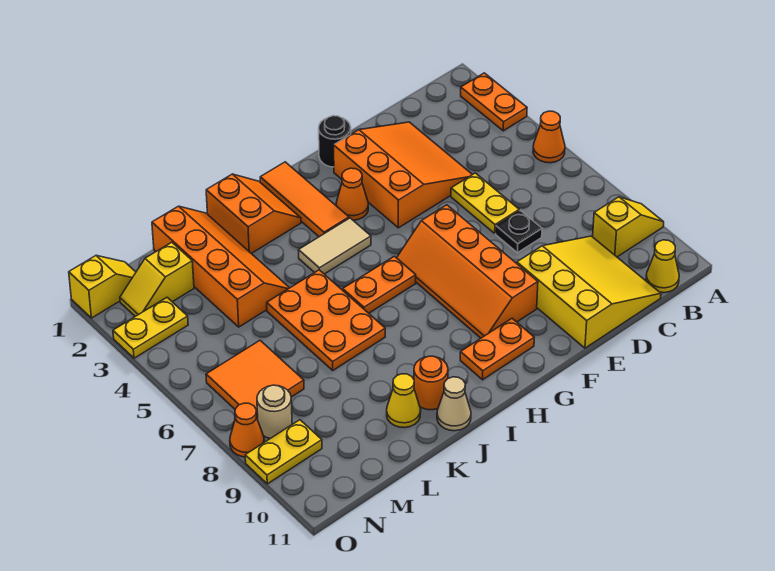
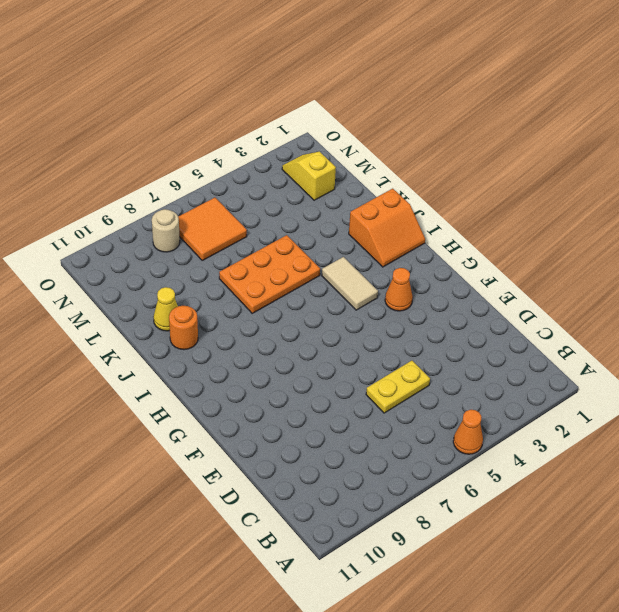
none -> orange plate A2:A3 level 1
none -> yellow slope A9:B9 level 1 top B
none -> yellow cone B11 level 1

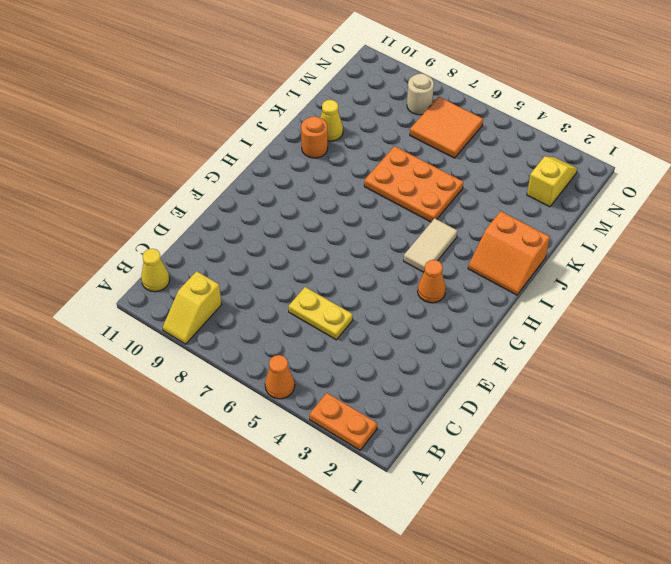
none -> yellow slope C9:E11 level 1 top E
none -> orange slope D2:F4 level 1 top F
none -> black plate D7 level 1

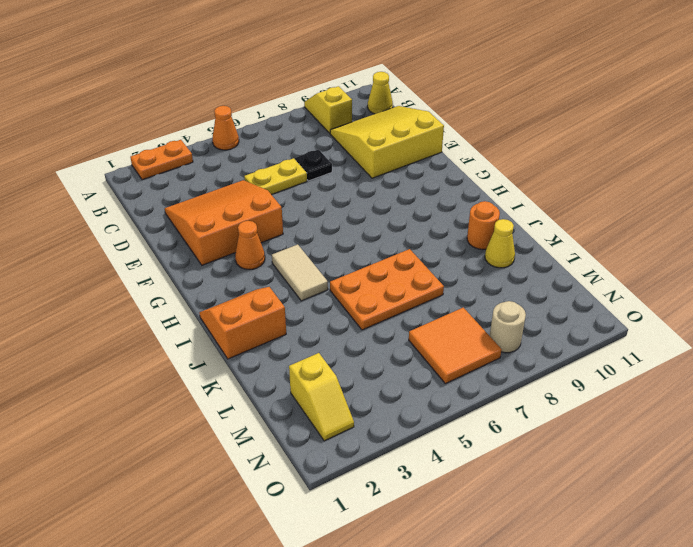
none -> black round brick F1 level 1
none -> orange slope F6:G9 level 1 top F
none -> orange plate G10:H10 level 1

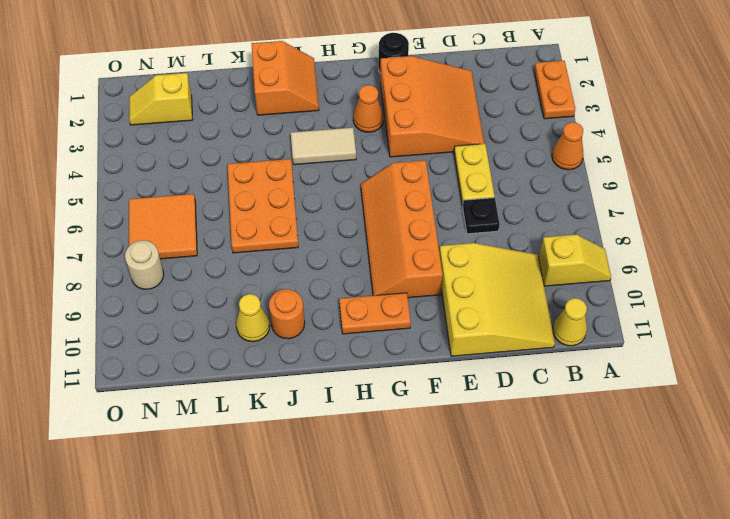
none -> orange tile H1:H3 level 1
none -> orange plate H6:I6 level 1
none -> tan cone J11 level 1

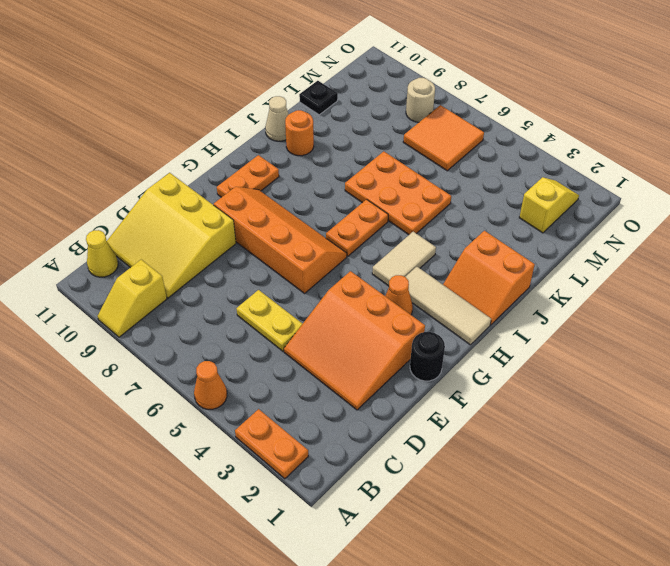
tan tile H1:H3 level 1 -> orange tile H1:H3 level 1
black plate L11 level 1 -> black plate D7 level 1
none -> orange slope K1:L4 level 1 top L
none -> yellow cone K10 level 1
none -> yellow slope N1:O1 level 1 top O

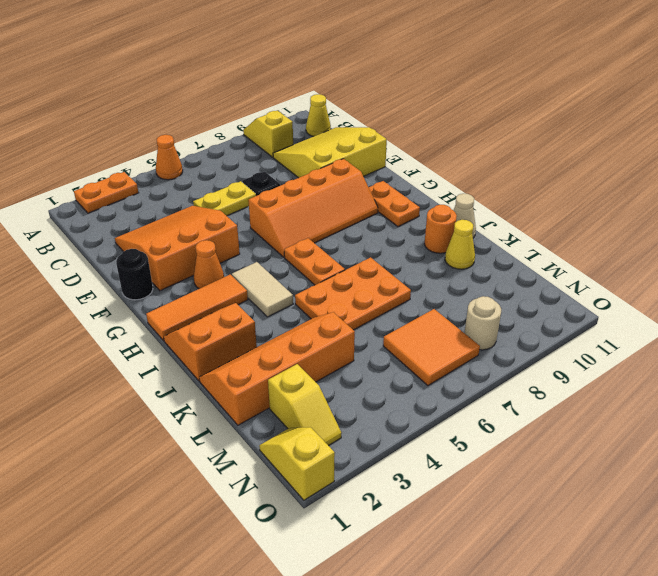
none -> yellow plate N3:O3 level 1
none -> yellow plate N9:O9 level 1
none -> orange cone O8 level 1

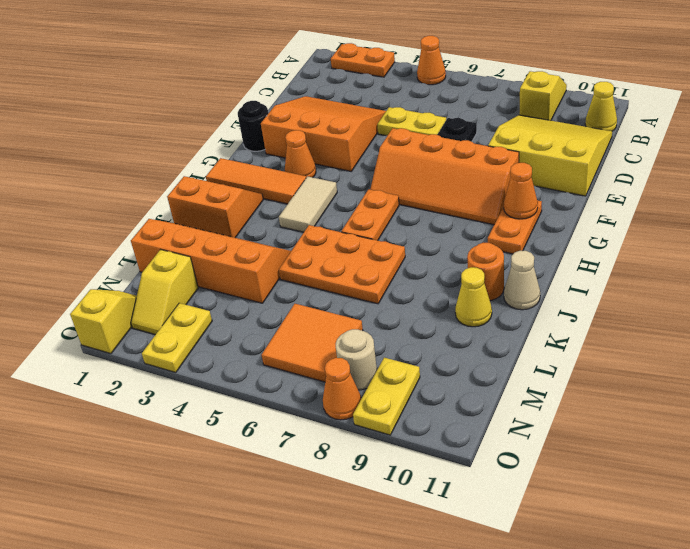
orange cone G10 level 2 -> none

